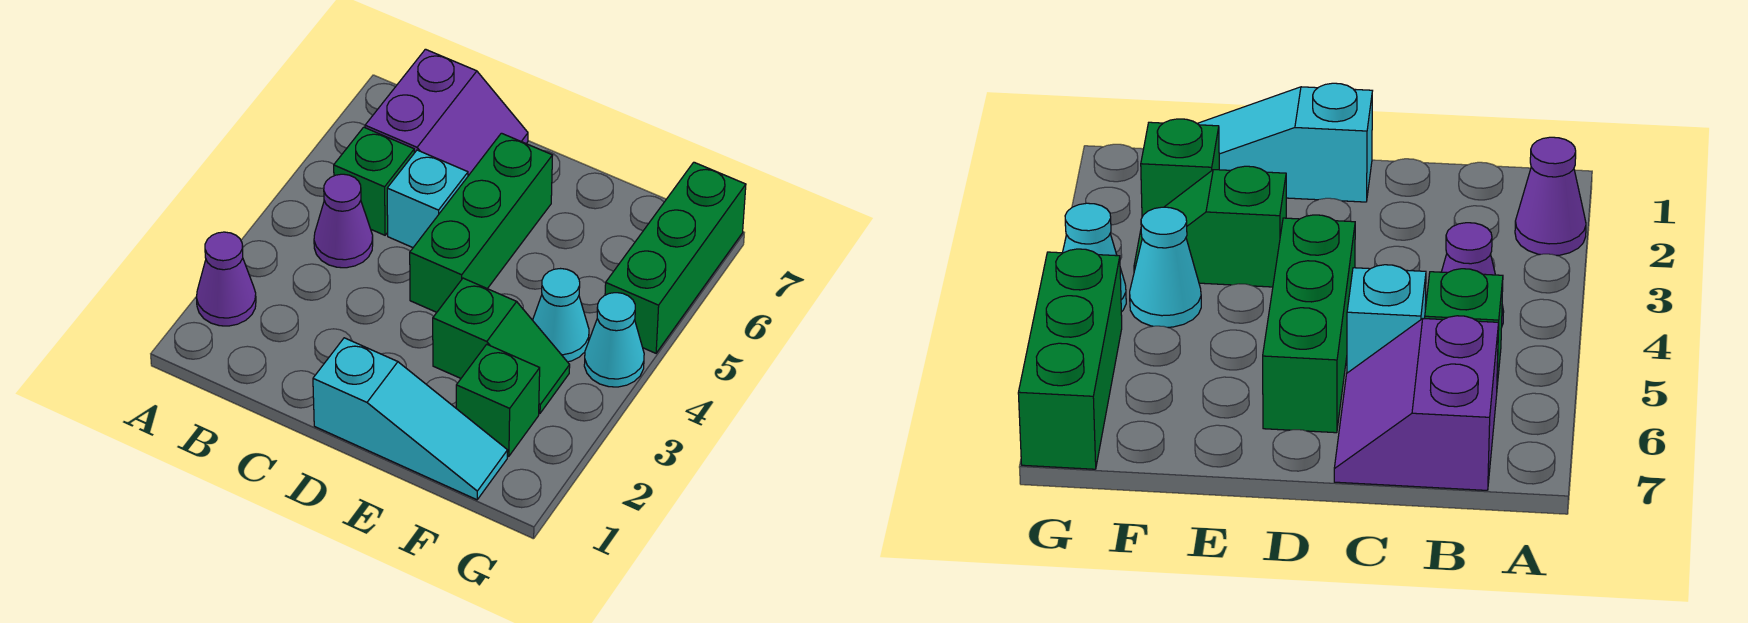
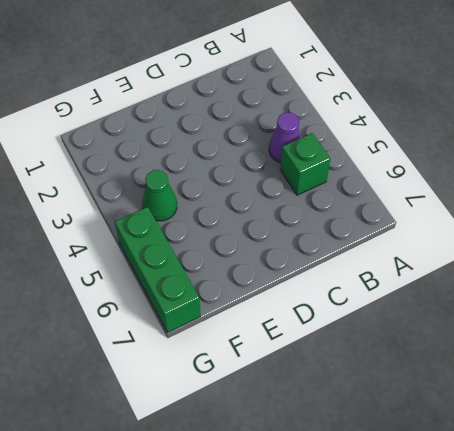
green cone F4 level 1 -> cyan cone F4 level 1
none -> purple cone A2 level 1
none -> purple slope B6:C7 level 1 top B
none -> cyan brick C5 level 1

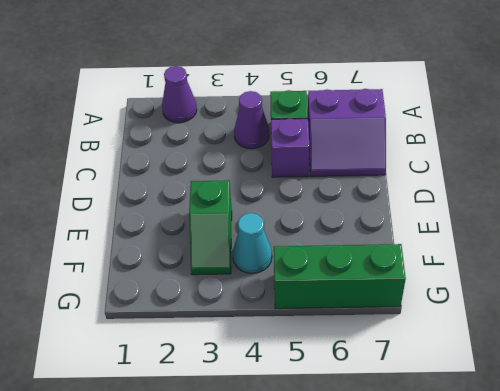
purple brick C5 level 1 -> cyan brick C5 level 1
none -> cyan slope D1:F1 level 1 top D
none -> green brick D4:D6 level 1
none -> green brick F2 level 1

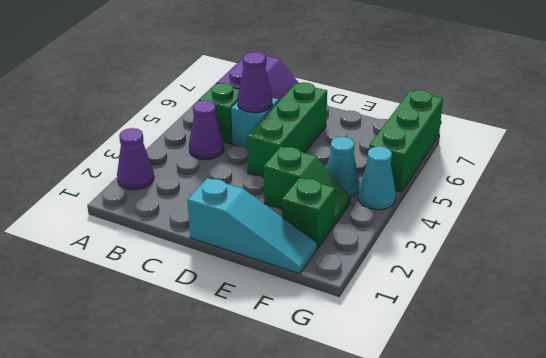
purple cone C5 level 2 -> none

